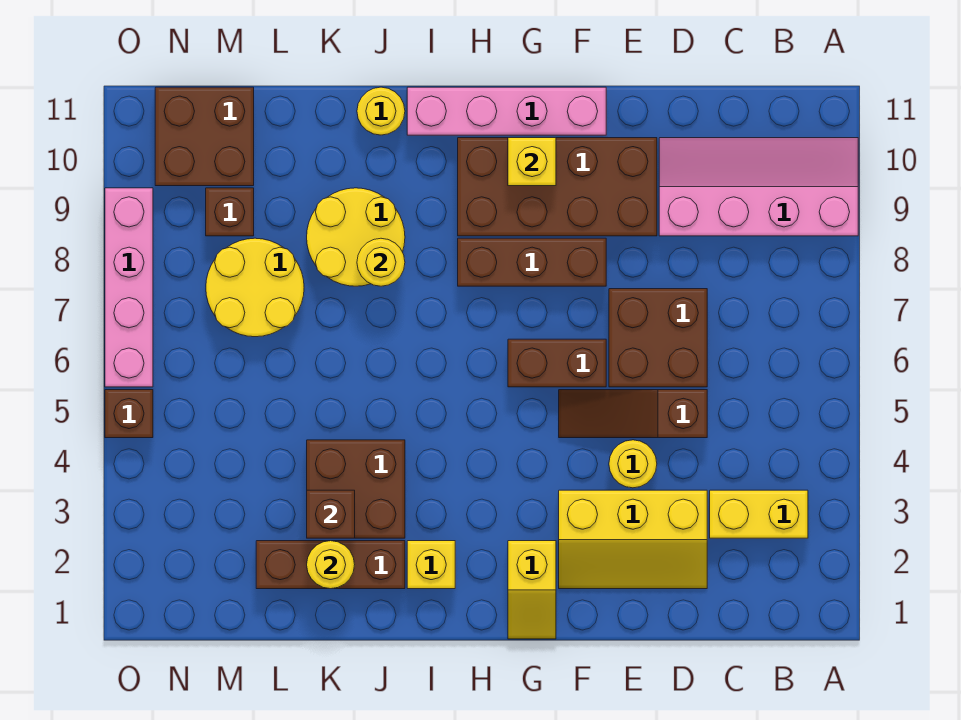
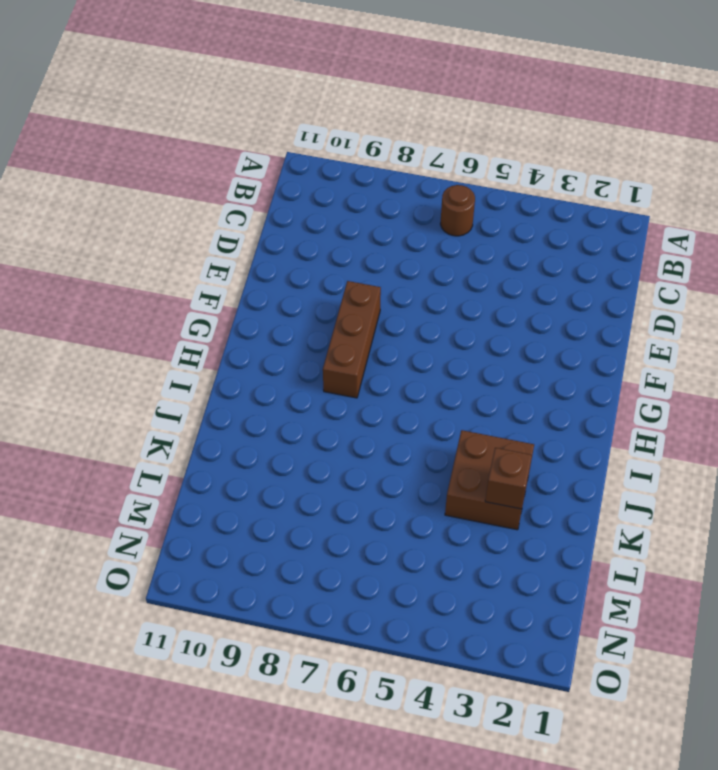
brown round brick B6 level 1 -> none
none -> pink slope A9:D10 level 1 top 9
none -> yellow brick B3:C3 level 1
none -> yellow slope D2:F3 level 1 top 3

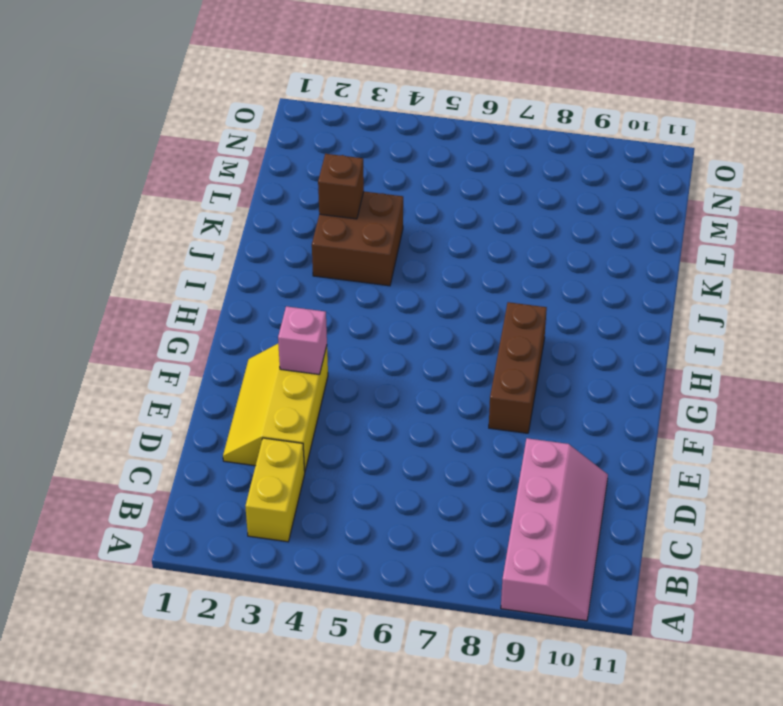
pink brick F3 level 2 -> none
none -> brown slope D5:F5 level 1 top D
none -> brown brick D6:E7 level 1
none -> yellow round brick E4 level 1

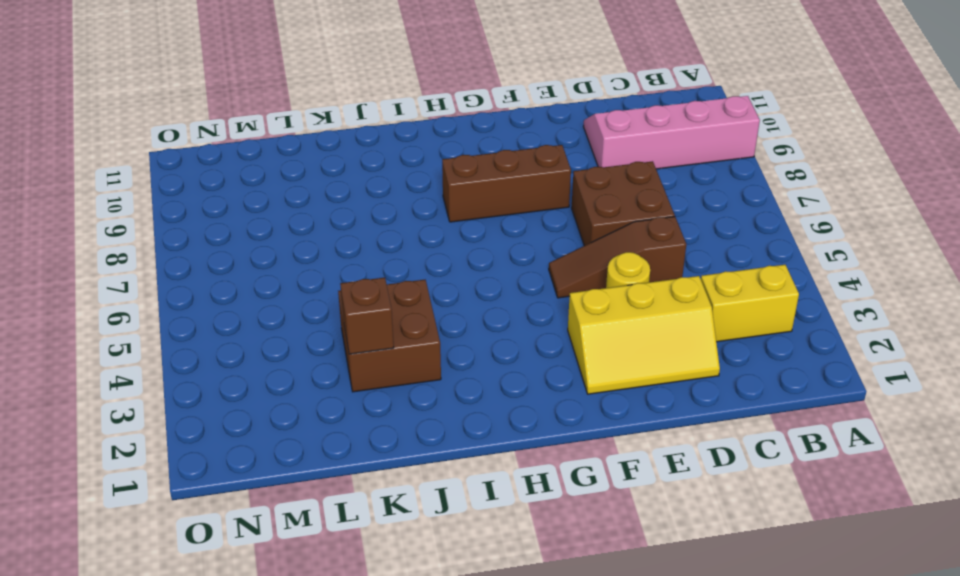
none -> brown brick E9:H10 level 1
none -> brown brick F6:G6 level 1
none -> pink brick F11:I11 level 1

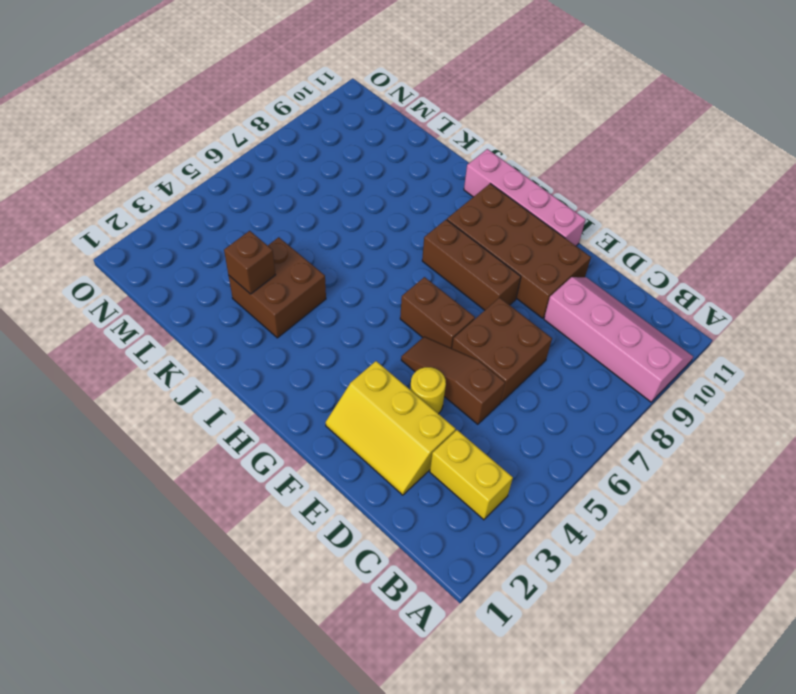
none -> yellow slope G1:G2 level 1 top 2
none -> yellow brick I2 level 1
none -> brown brick J2:L2 level 1

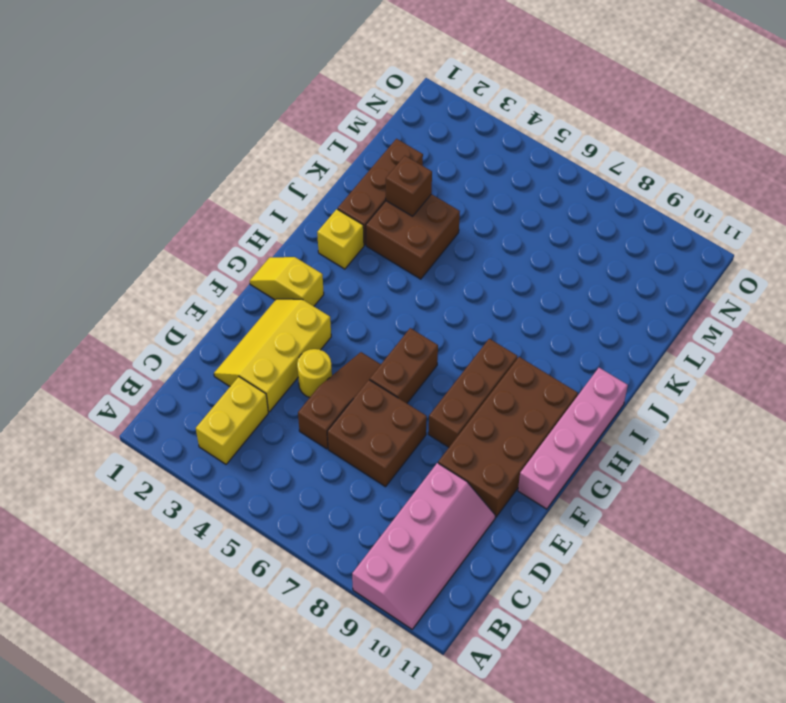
none -> yellow round brick J8:K9 level 1
none -> yellow round brick J11 level 1
none -> yellow round brick L7:M8 level 1

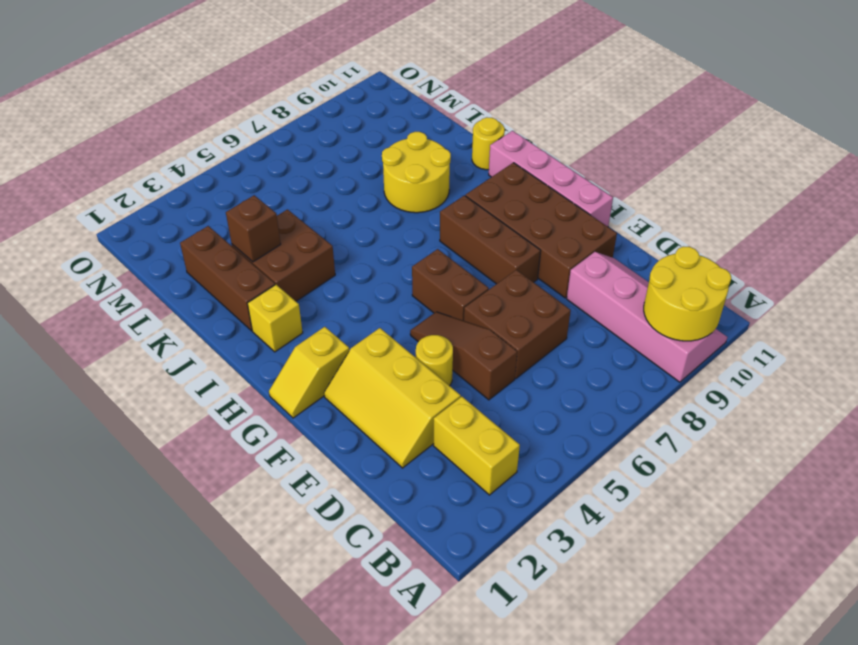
yellow round brick A9:B10 level 2 -> yellow round brick L7:M8 level 1
none -> brown brick M9 level 1
none -> brown brick M10:N11 level 1
none -> brown brick O5 level 1

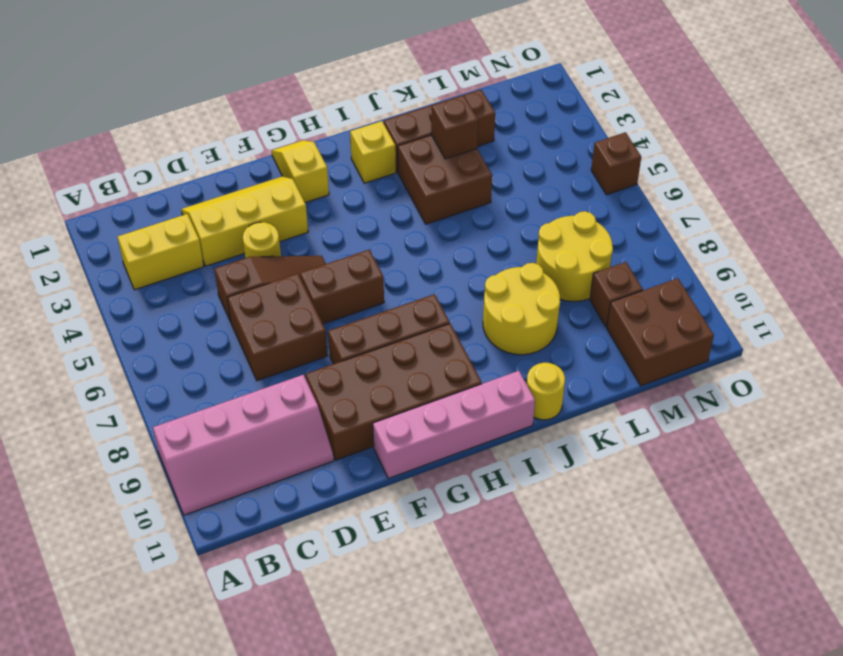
none -> pink brick O6:O9 level 1
none -> yellow brick G10 level 2
none -> yellow round brick J8 level 2

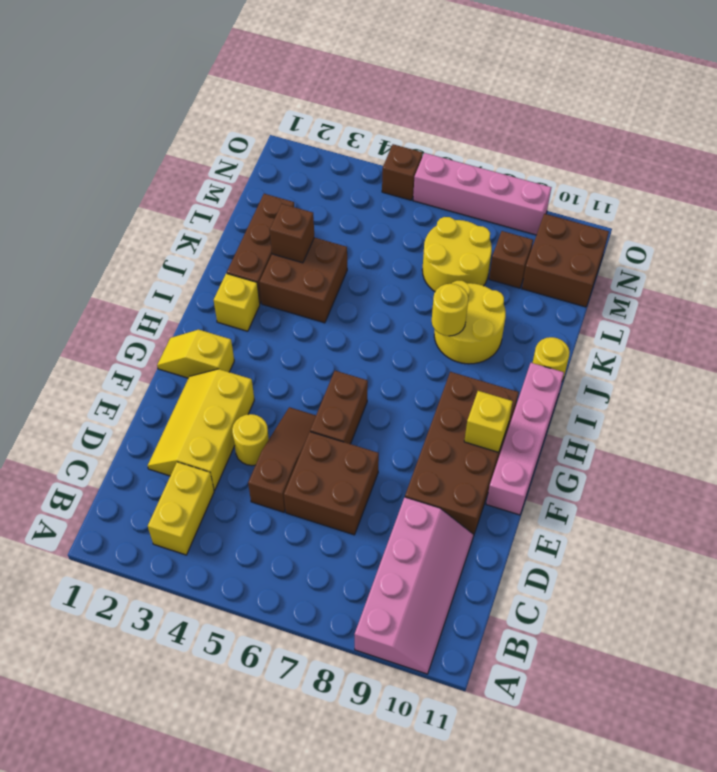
none -> brown brick F8:H8 level 1
none -> yellow round brick K2 level 2

